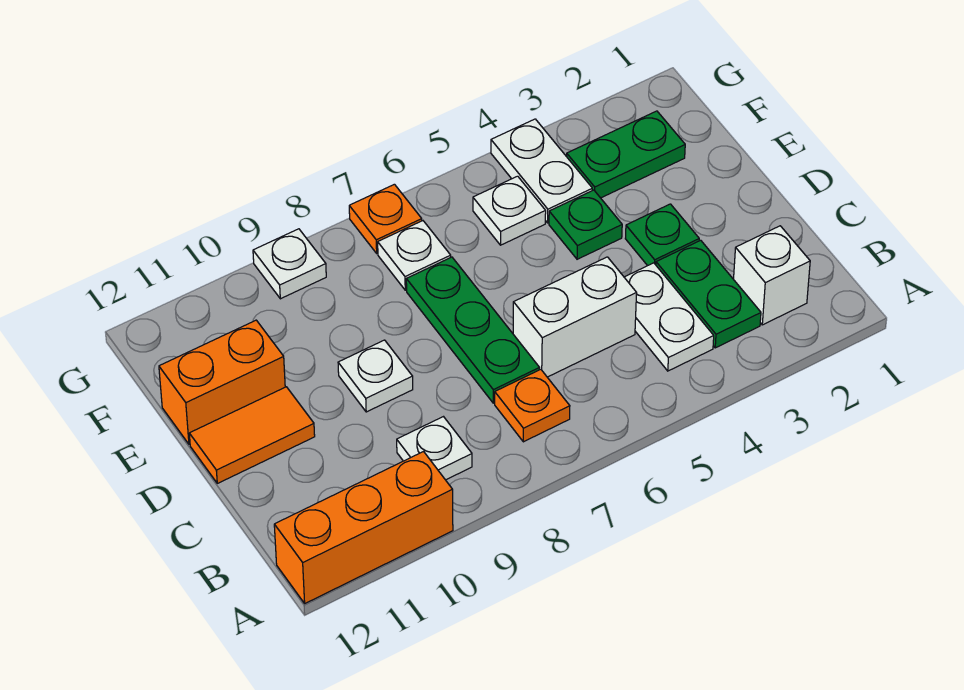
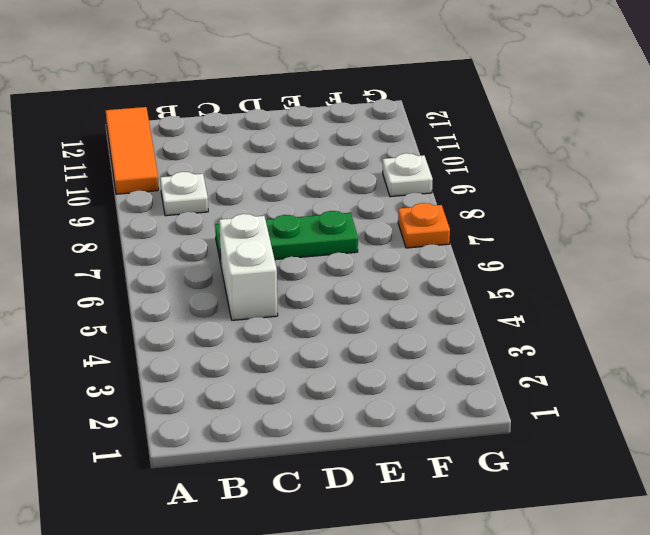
orange tile A10:A12 level 1 -> orange brick A10:A12 level 1
none -> white brick B2 level 1
none -> green plate B3:C3 level 1
none -> white plate B4:C4 level 1

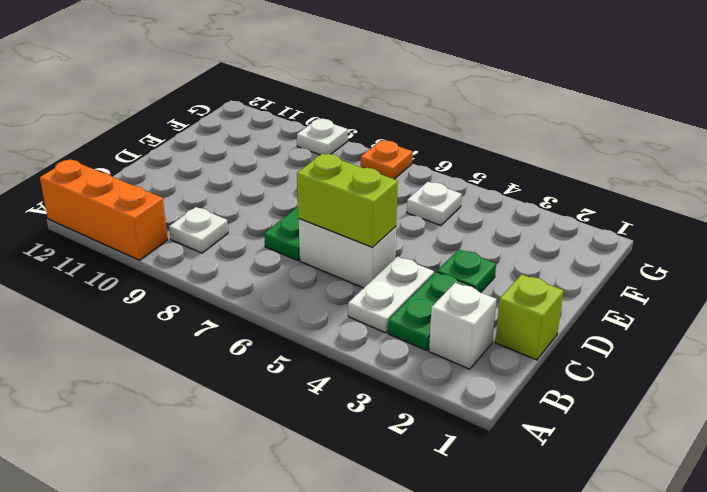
lime brick C1 level 1 -> none
lime brick C5:C6 level 2 -> none
none -> orange plate B7 level 1
none -> white plate D9 level 1
none -> orange tile D11:D12 level 1

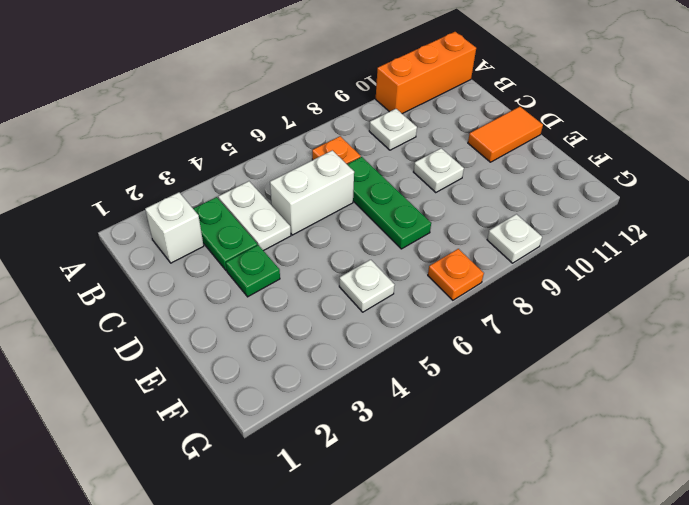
none -> green plate E4 level 1
none -> orange brick E11:E12 level 1
none -> green plate F2:F3 level 1

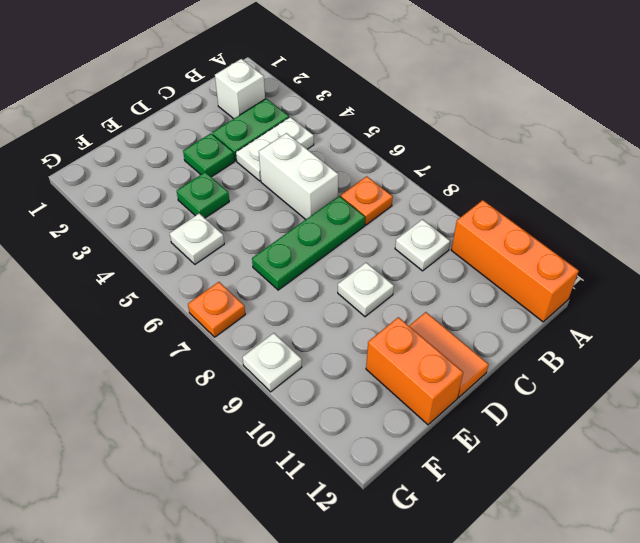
none -> green plate F2:F3 level 1
none -> white plate F4:G4 level 1
none -> white plate F7 level 1

